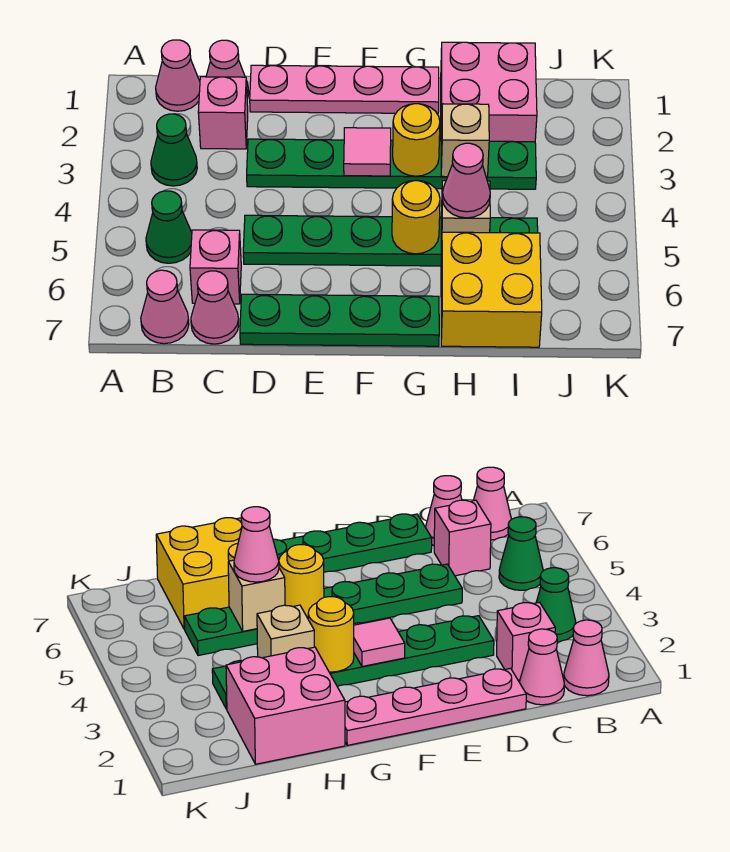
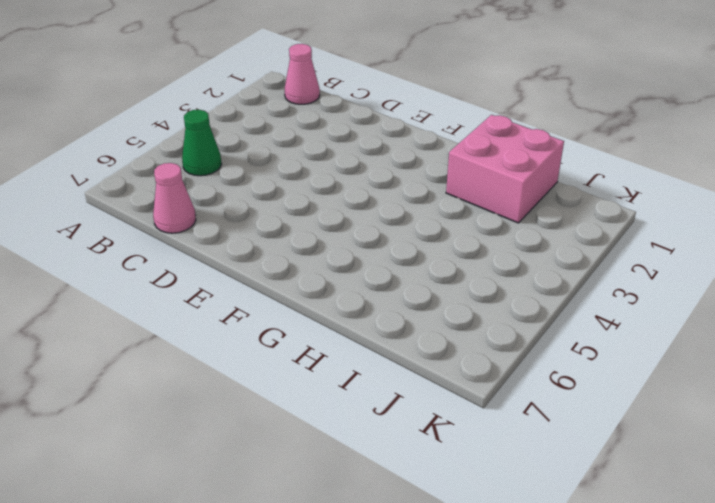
none -> green cone B3 level 1
none -> pink cone B7 level 1
none -> pink cone C1 level 1

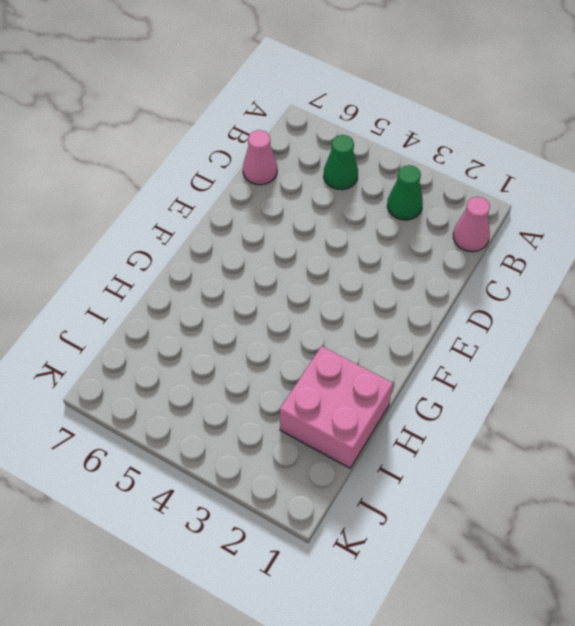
none -> pink cone B7 level 1
none -> pink cone C1 level 1
none -> pink brick C2 level 1

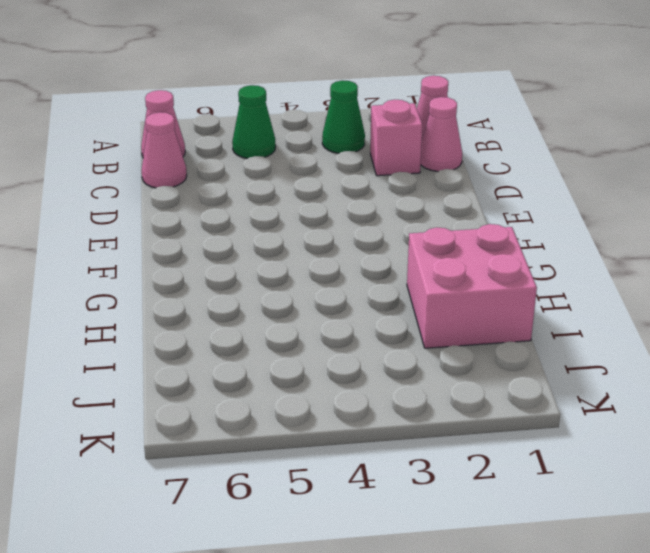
none -> pink brick C6 level 1
none -> pink plate D1:G1 level 1
none -> green plate D3:I3 level 1

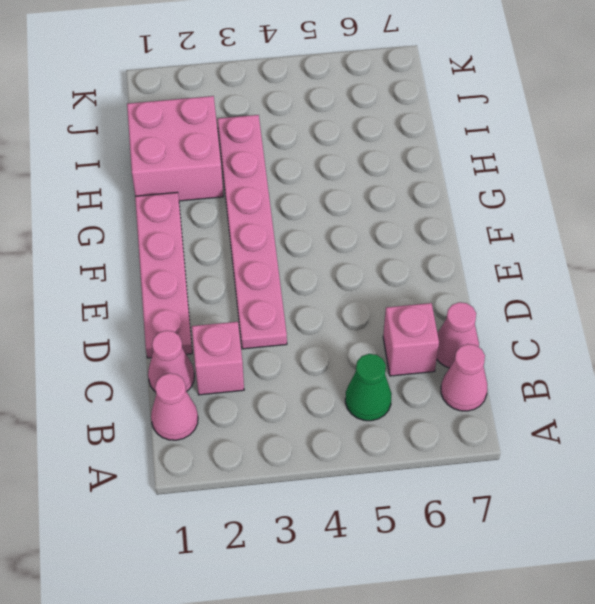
pink plate D3:I3 level 1 -> green plate D3:I3 level 1
none -> green cone B3 level 1
none -> green plate D5:I5 level 1
none -> green plate D7:G7 level 1

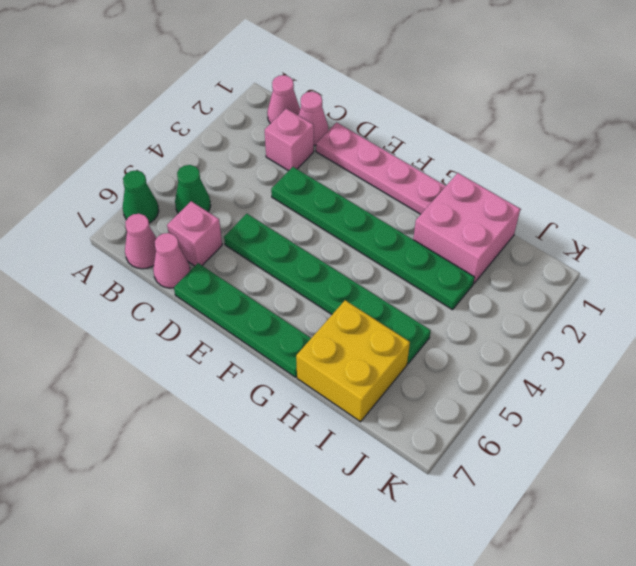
green cone A6 level 1 -> green cone B3 level 1
none -> pink tile F3 level 2
none -> yellow round brick G3 level 2
none -> yellow round brick G5 level 2

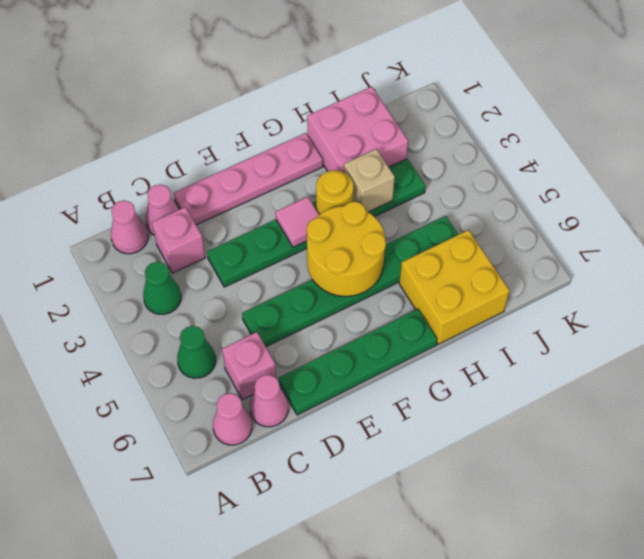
yellow round brick F4:G5 level 2 -> yellow round brick G5 level 2
none -> tan brick H5 level 2
none -> pink cone H5 level 3

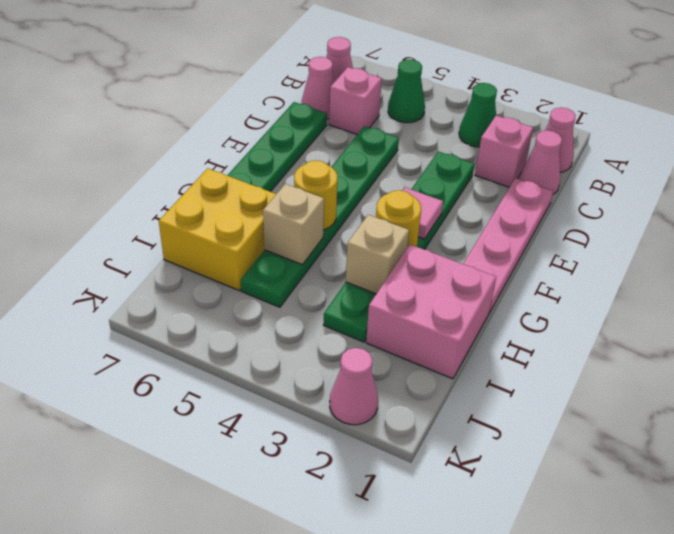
pink cone K2 level 1 -> pink cone H5 level 3

